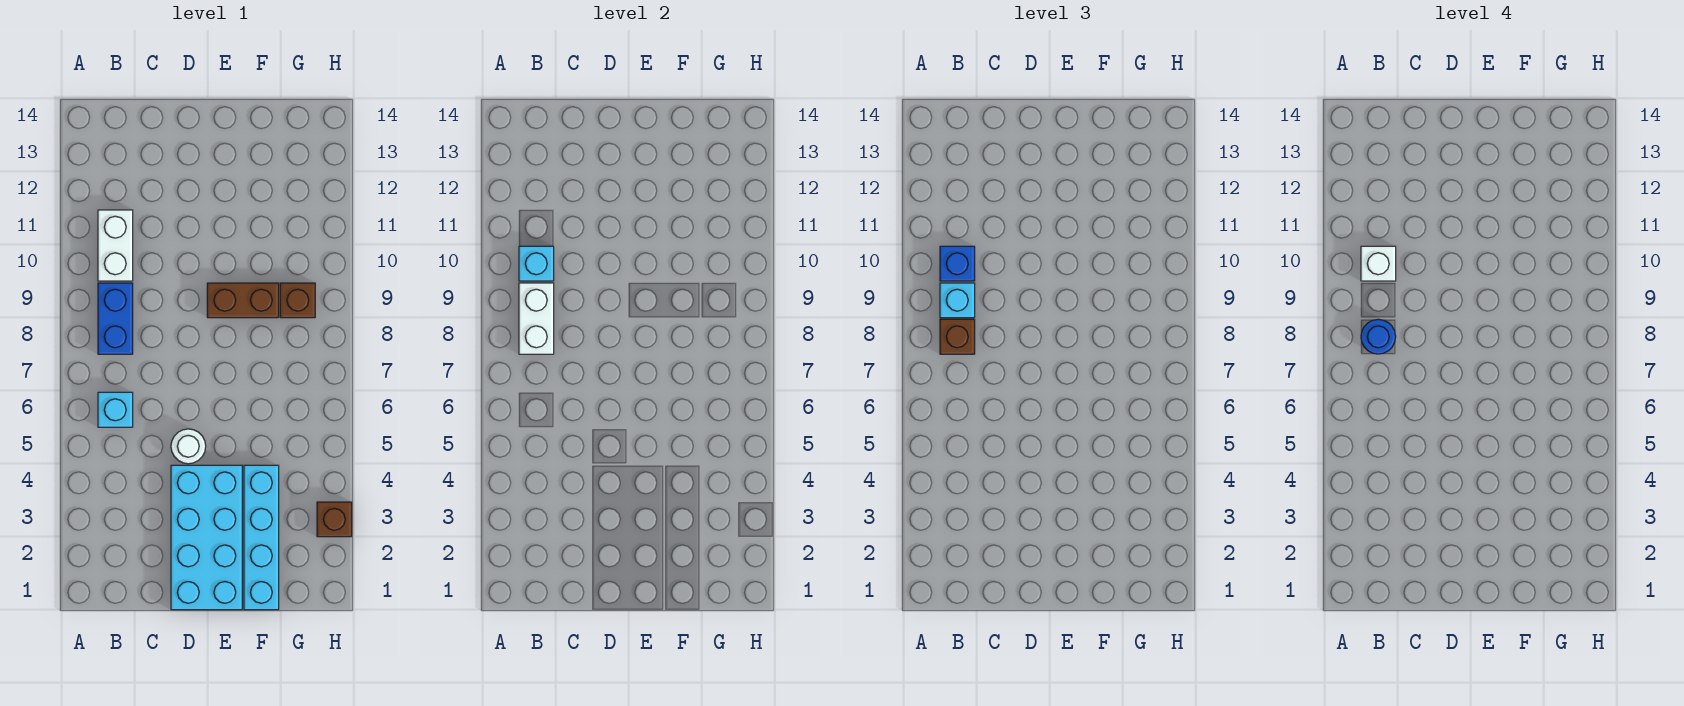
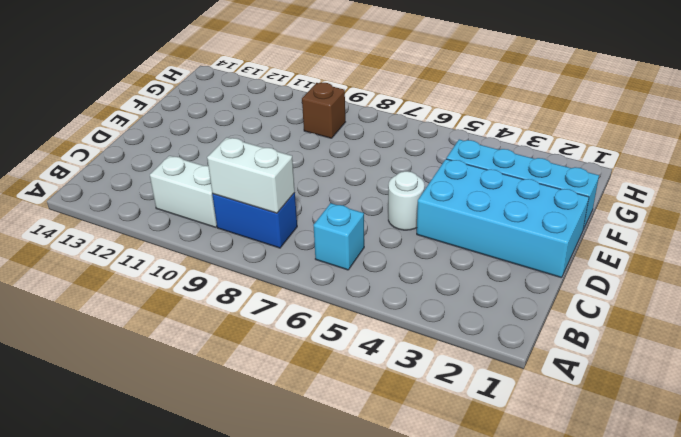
none -> brown brick E9:F9 level 1
none -> brown brick H3 level 1
none -> cyan brick B10 level 2

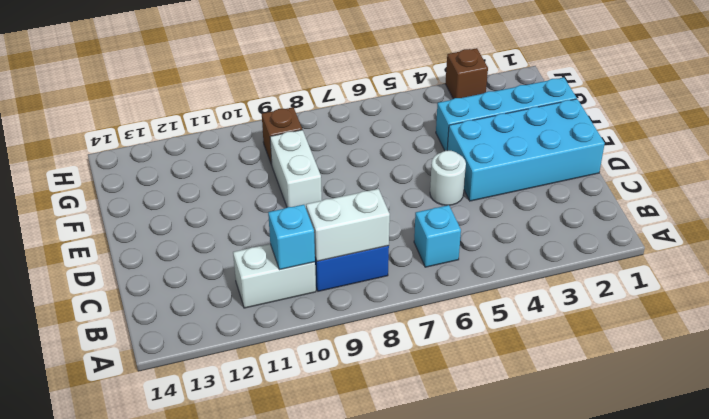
white brick E9:F9 level 1 -> brown brick E9:F9 level 1
none -> brown brick B8 level 3
none -> cyan brick B9 level 3
none -> blue brick B10 level 3

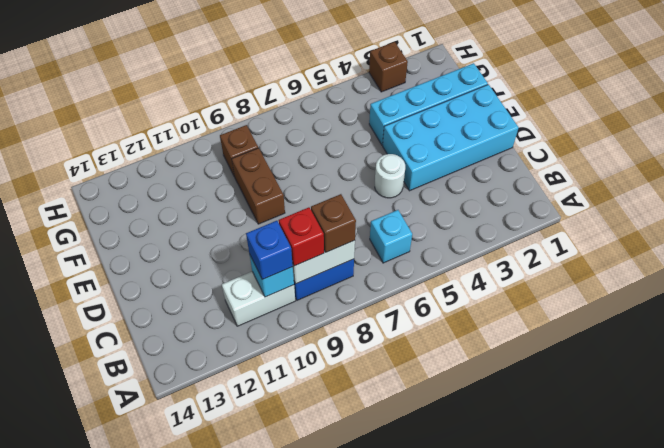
red brick B9 level 3 -> cyan brick B9 level 3
none -> blue round brick B8 level 4
none -> white brick B10 level 4

